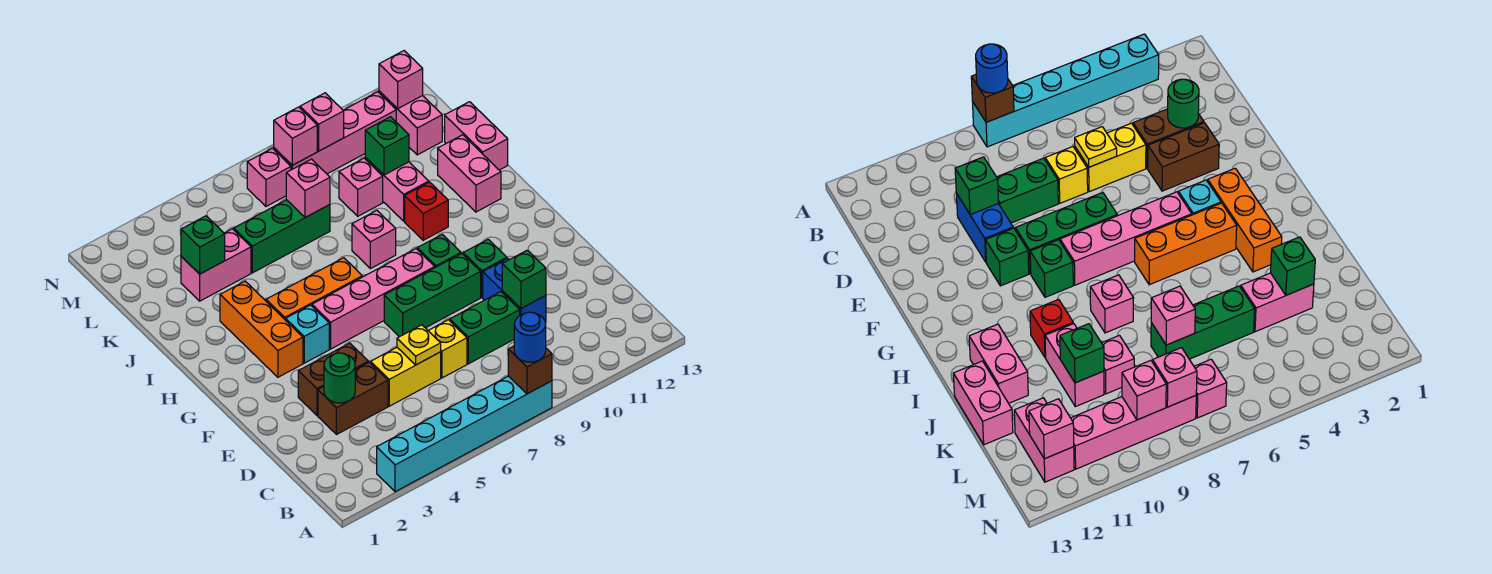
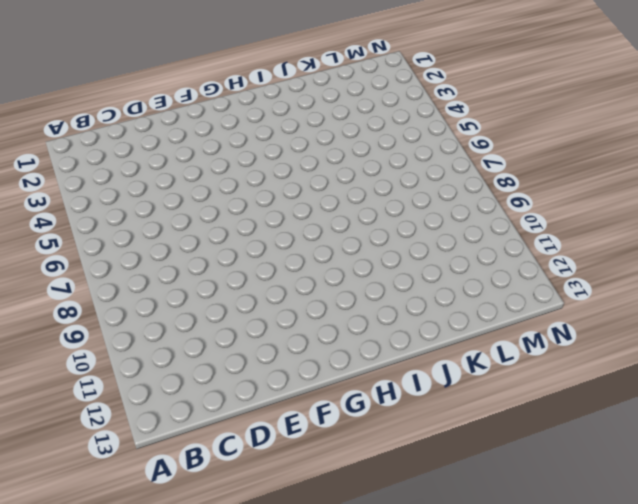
none -> cyan brick A3:A8 level 1
none -> brown brick D3:D4 level 1
none -> yellow brick D5:D6 level 1
none -> yellow brick D7 level 1

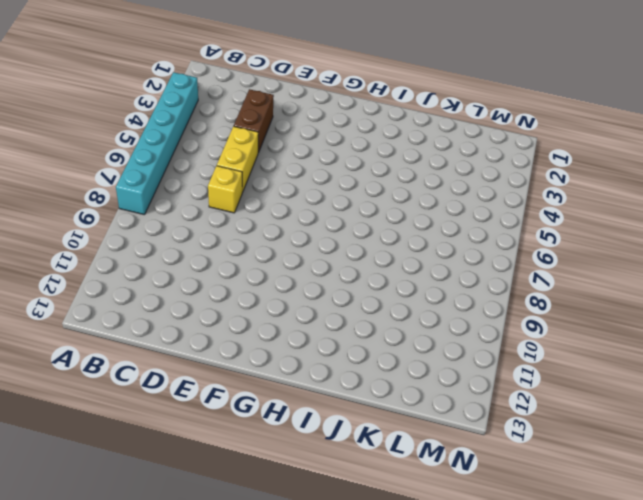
none -> green brick D8:D9 level 1
none -> blue brick D10:E10 level 1
none -> brown brick E3:E4 level 1
none -> green brick F7:F9 level 1

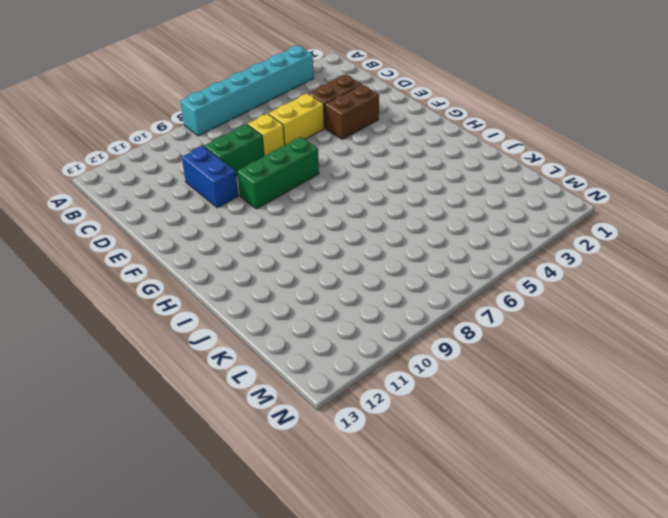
none -> green brick F10 level 1
none -> orange brick G3:I3 level 1
none -> cyan brick G4 level 1
none -> pink brick G5:G8 level 1

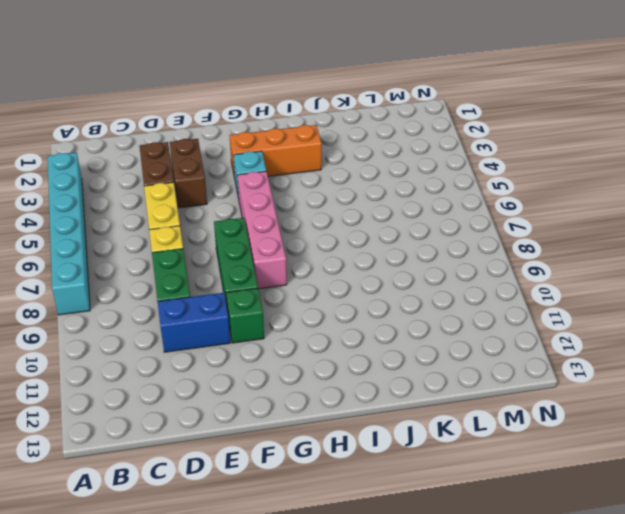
none -> green brick G9 level 1
none -> orange brick H4:H6 level 1
none -> pink brick I8 level 1
none -> red brick I10 level 1

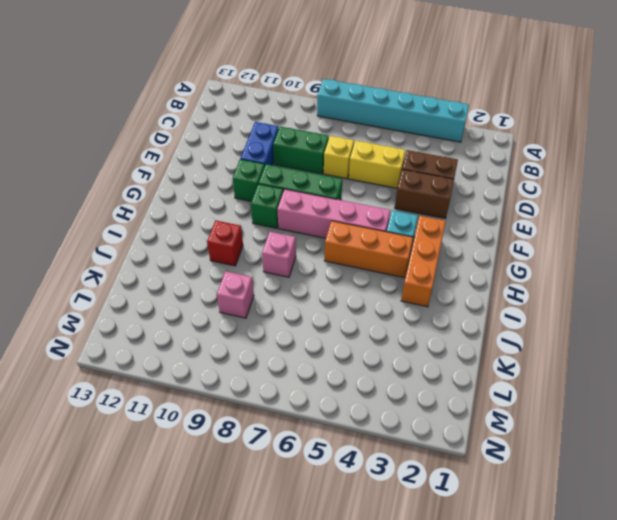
none -> pink brick I12:J12 level 1
none -> pink brick J10:K10 level 1
none -> pink brick J13:K13 level 1
none -> pink brick K3:K4 level 1

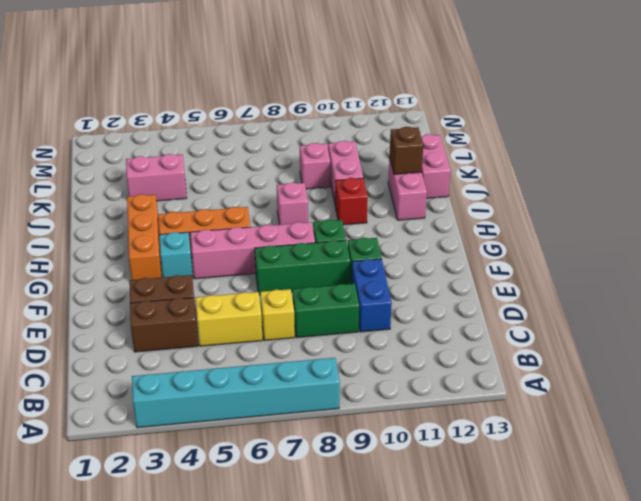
brown brick J12 level 2 -> brown brick A8 level 2
none -> green brick K5:K7 level 1
none -> pink brick L12:M12 level 1
none -> pink brick M7 level 1
none -> pink brick M8:M11 level 1

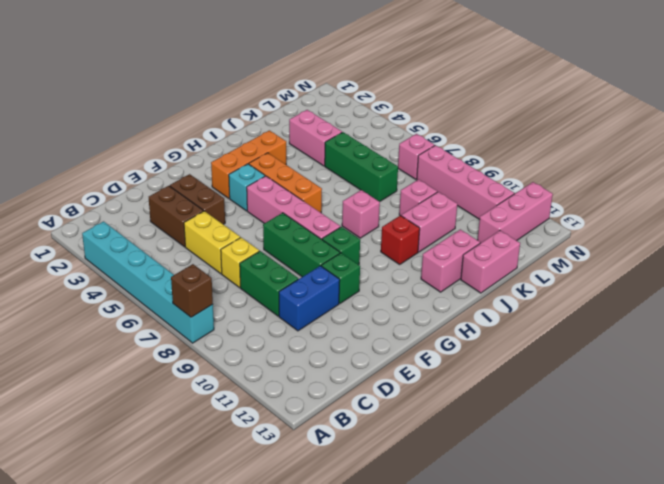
pink brick L12:N12 level 1 -> pink brick L12:M12 level 1
none -> green round brick D3 level 2
none -> yellow plate D6 level 2
none -> green brick D10 level 2
none -> green brick K3 level 2

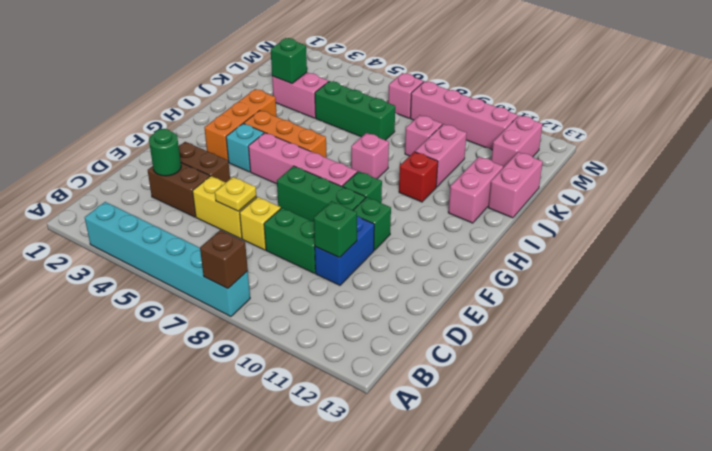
none -> pink brick K7 level 2
none -> green brick K10 level 2
none -> pink brick M8 level 2
none -> pink brick M9 level 2

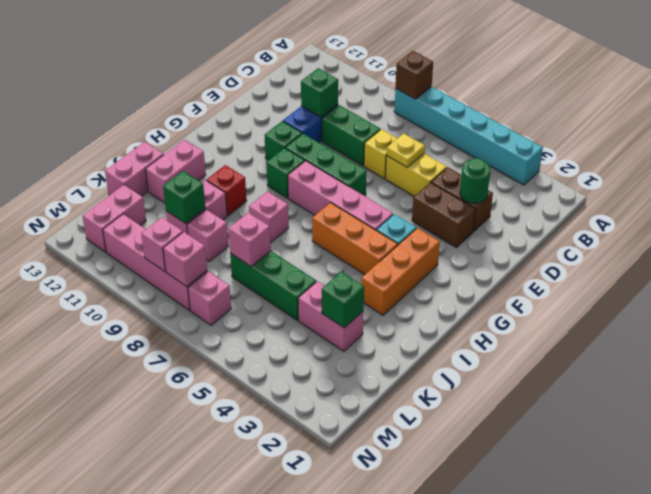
none -> pink brick M12 level 2
none -> blue round brick A8 level 3

